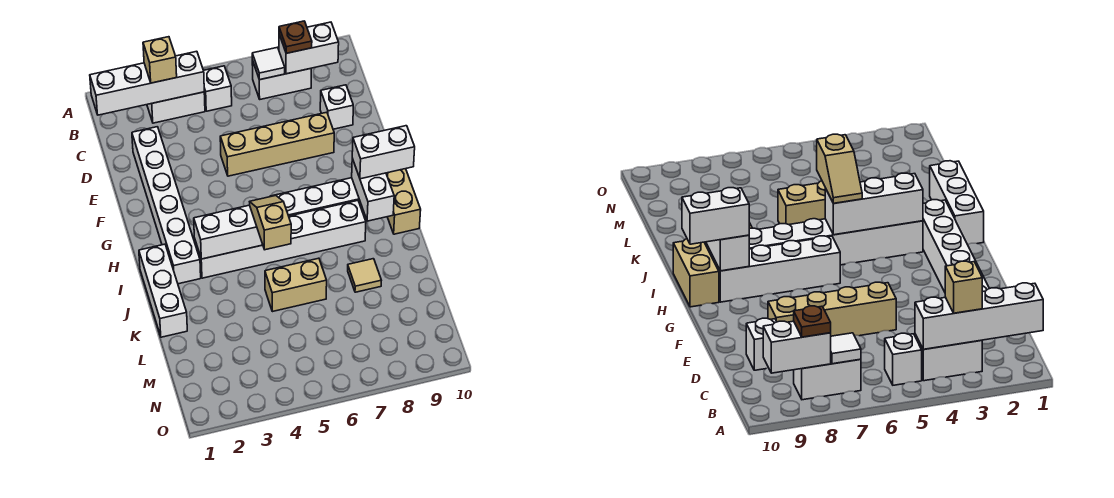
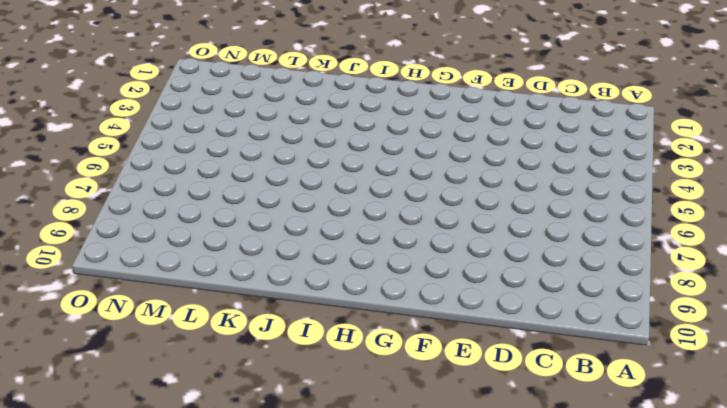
none -> white brick B3:B4 level 1
none -> white brick B5 level 1
none -> white brick B7:B8 level 1

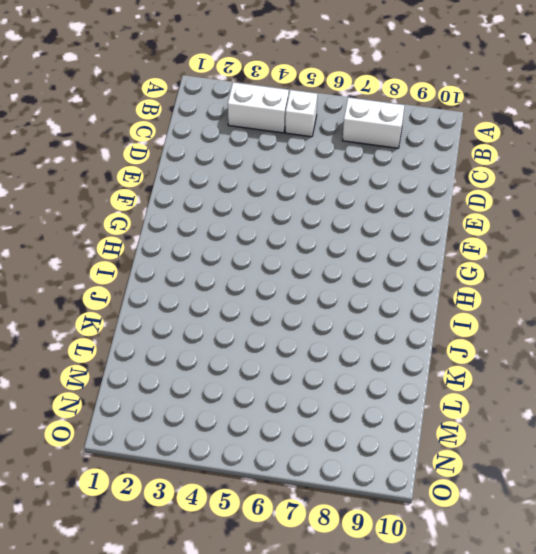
none -> white brick D2:I2 level 1
none -> white brick D9 level 1
none -> tan brick E5:E8 level 1

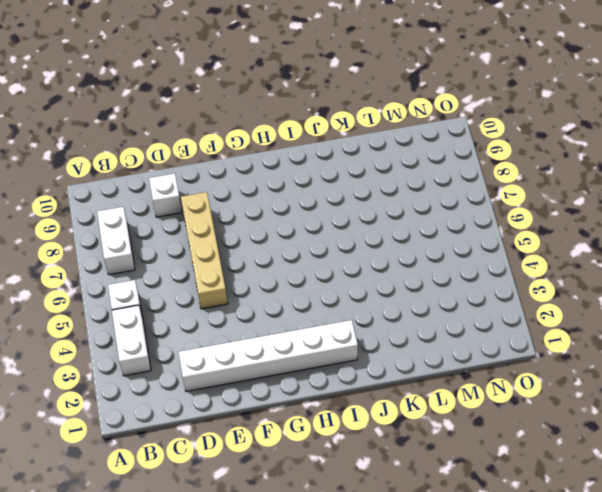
none -> white brick H6:H9 level 1
none -> tan brick H10:I10 level 1
none -> white brick I1:K1 level 1

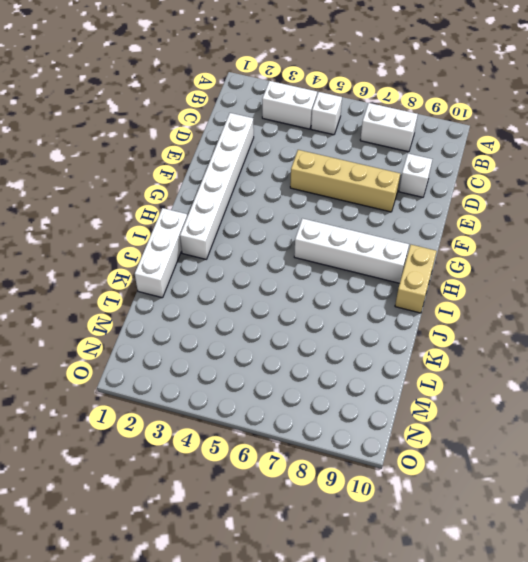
none -> white brick I3:I8 level 1
none -> tan brick K5:K6 level 1
none -> tan tile K8 level 1

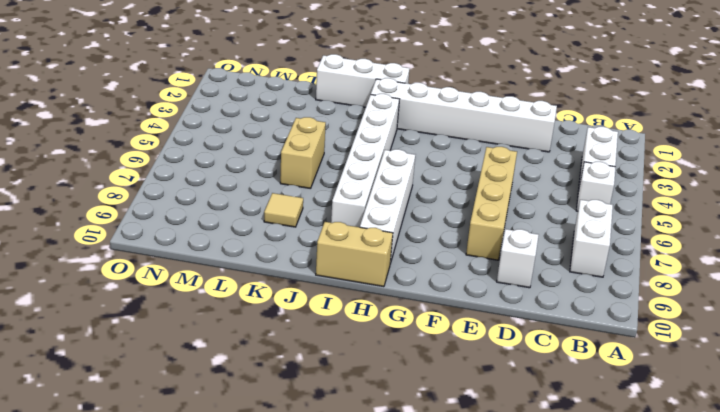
none -> white brick B1:B4 level 2
none -> white tile B7 level 2
none -> white brick B8:B9 level 2

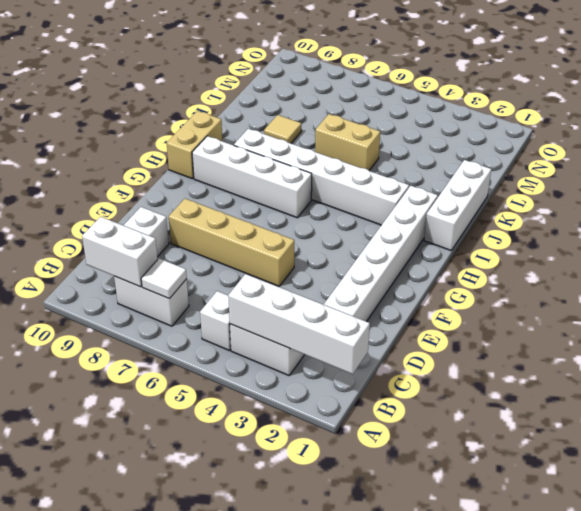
none -> white brick H9:I9 level 2
none -> white brick I3:I5 level 2
none -> tan brick B3 level 3

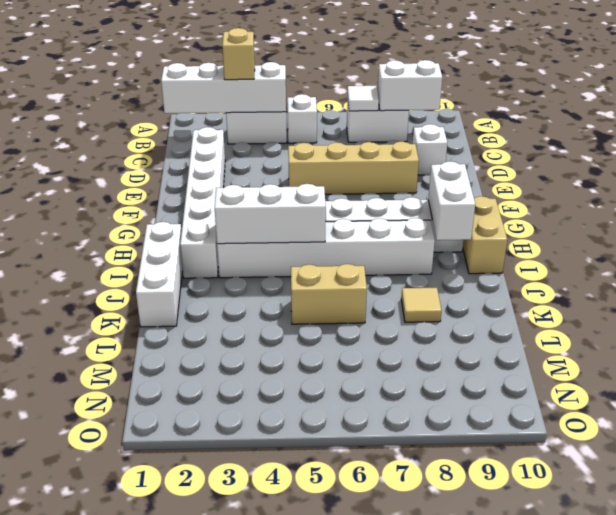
none -> brown plate B8 level 3
none -> white brick H9:H10 level 3
none -> tan slope I5:J5 level 3 top J

